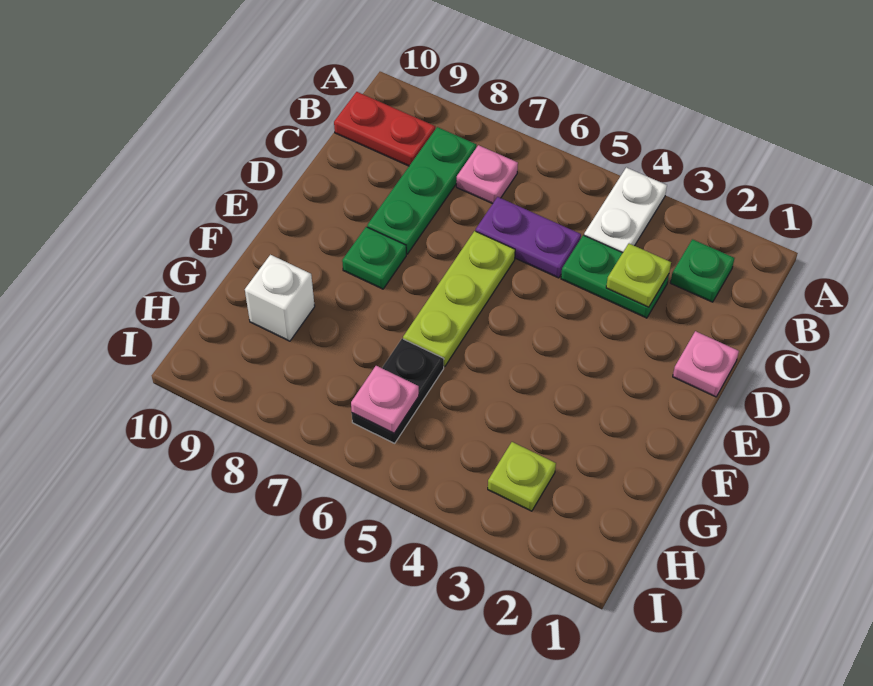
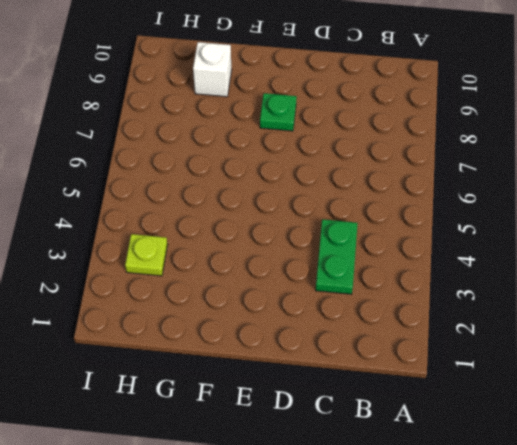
none -> white plate A4:B4 level 1
none -> green plate B2 level 1
none -> pink plate B7 level 1

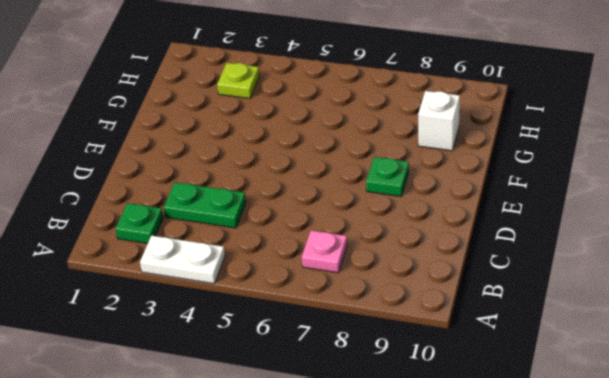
white plate A3:A4 level 1 -> white plate A4:B4 level 1
none -> green plate B8:D8 level 1
none -> red plate B9:B10 level 1
none -> purple plate C5:C6 level 1

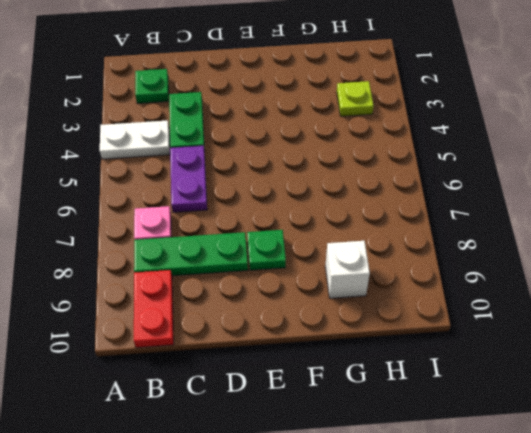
none -> pink plate D1 level 1
none -> lime plate D6:F6 level 1
none -> black plate G6:H6 level 1

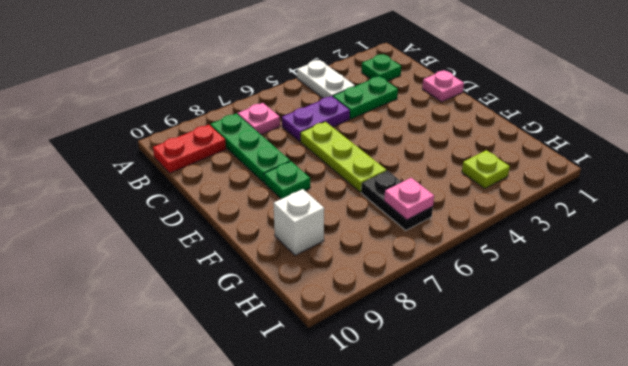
none -> lime plate C3 level 2

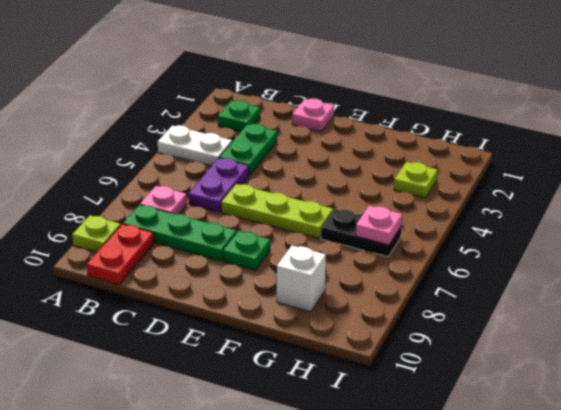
lime plate A9 level 1 -> lime plate C3 level 2

